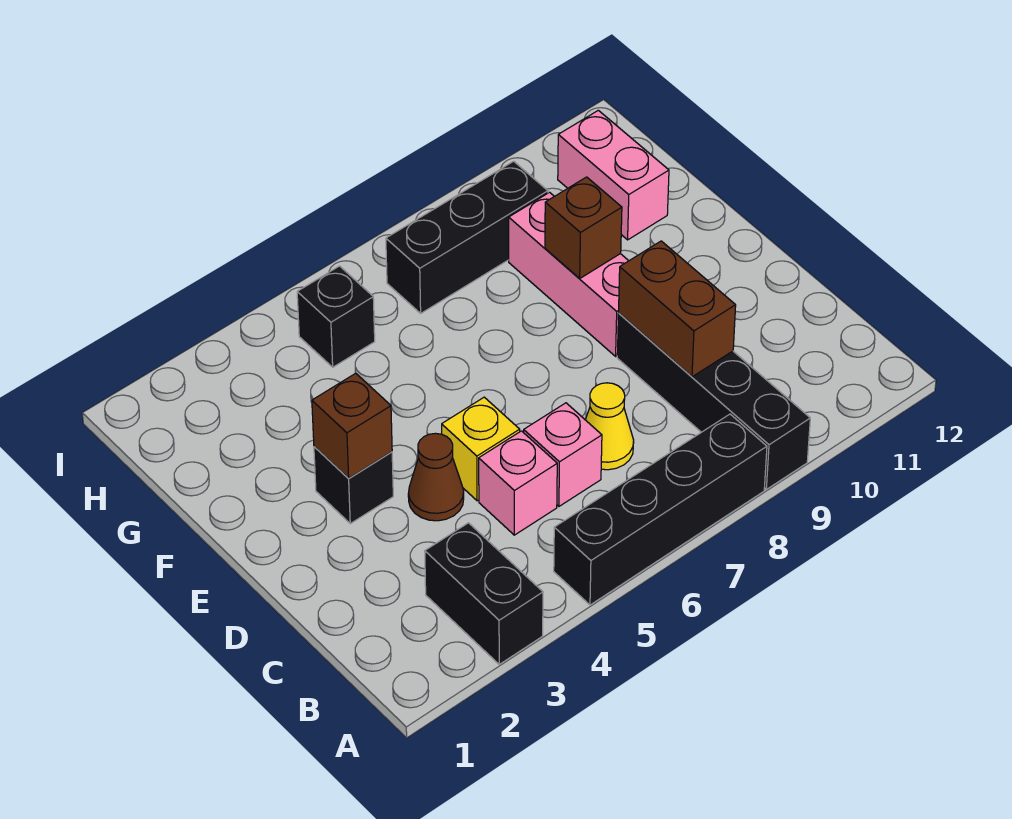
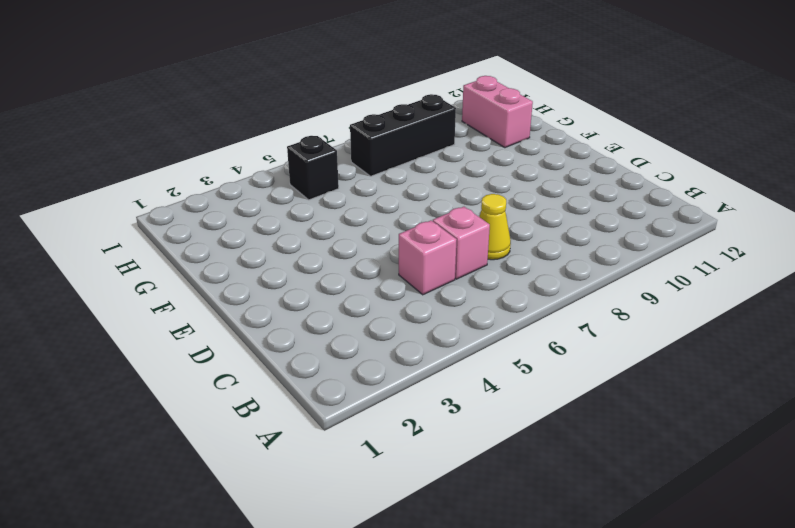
none -> black brick A3:B3 level 1
none -> black brick A5:A8 level 1
none -> black brick A9:D9 level 1

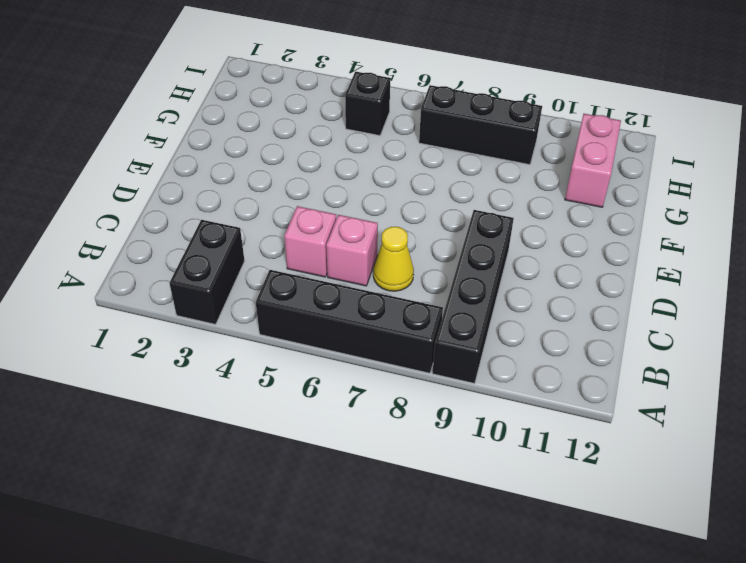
none -> brown cone D4 level 1
none -> yellow brick D5 level 1
none -> black brick E3 level 1

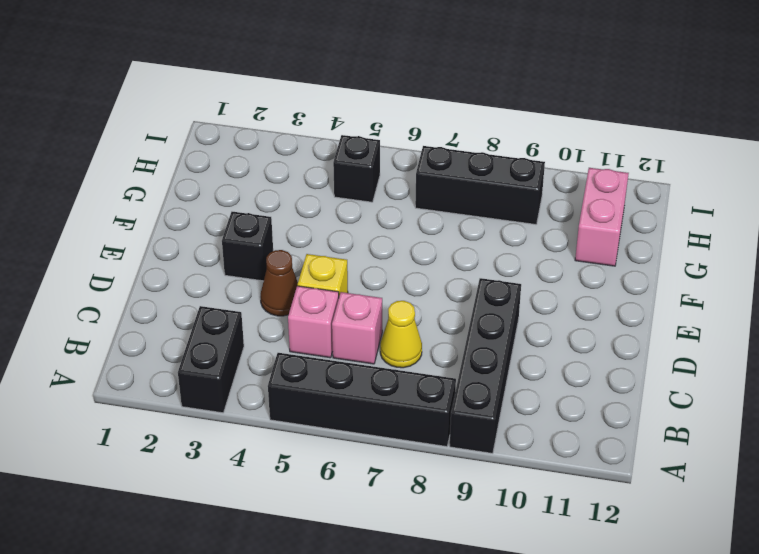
none -> pink brick E9:G9 level 1
none -> brown brick C9:D9 level 2
none -> brown brick E3 level 2

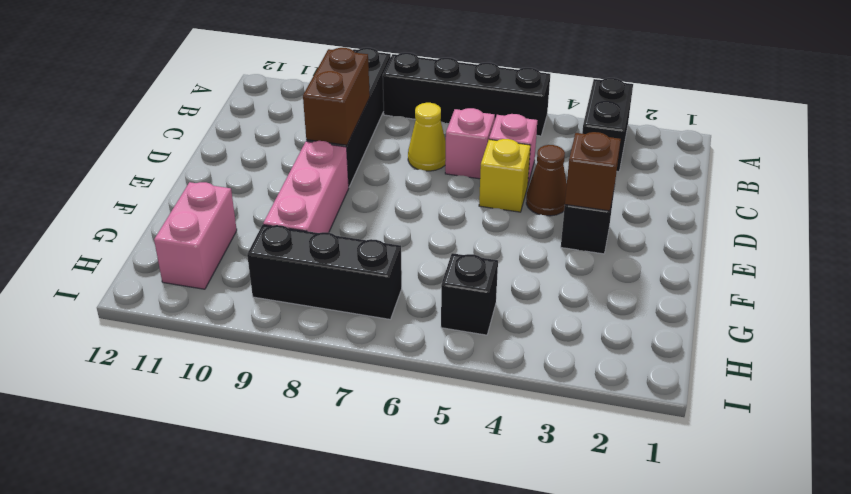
none -> brown brick F9 level 2

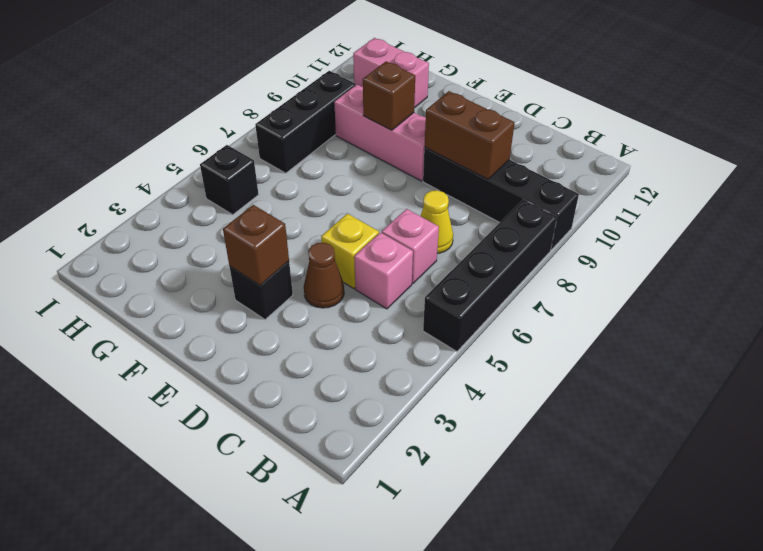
none -> black brick A3:B3 level 1

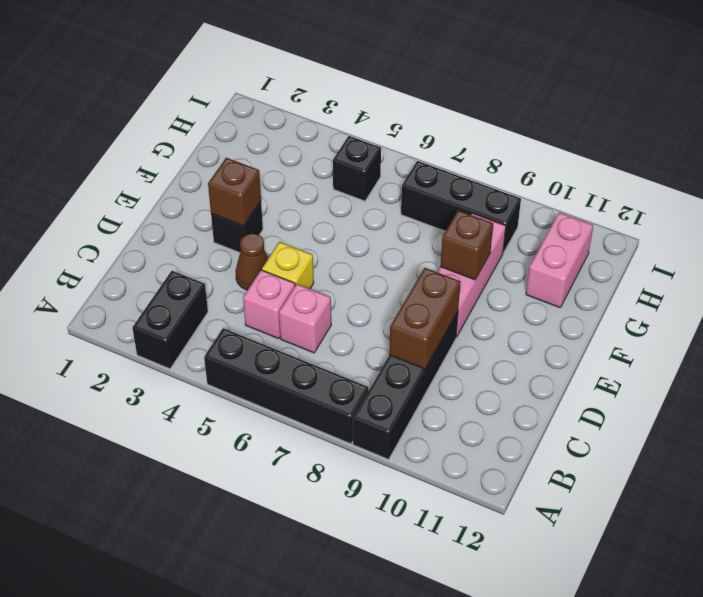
none -> yellow cone C7 level 1

